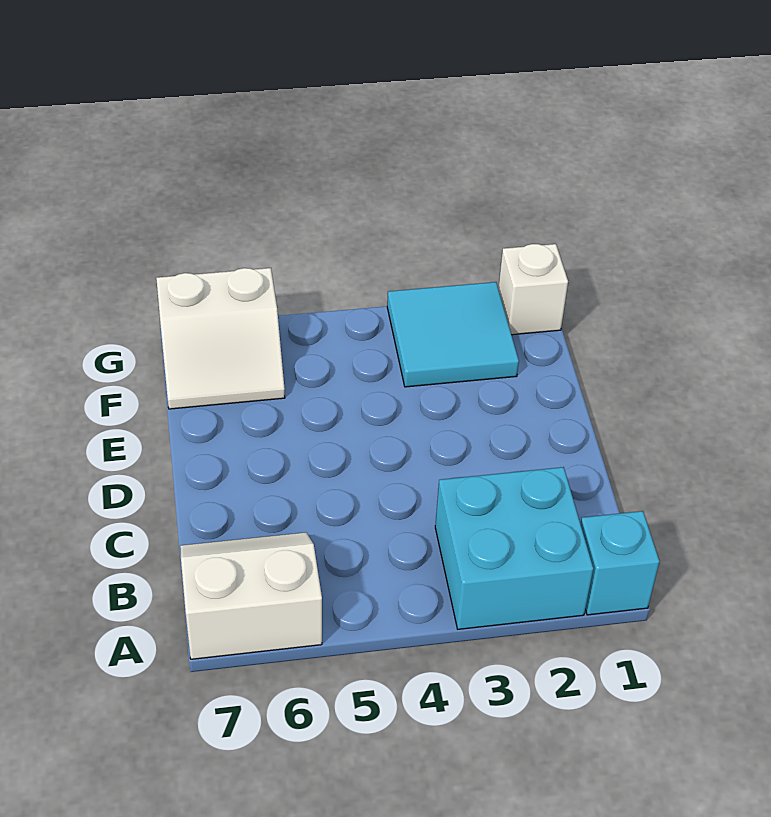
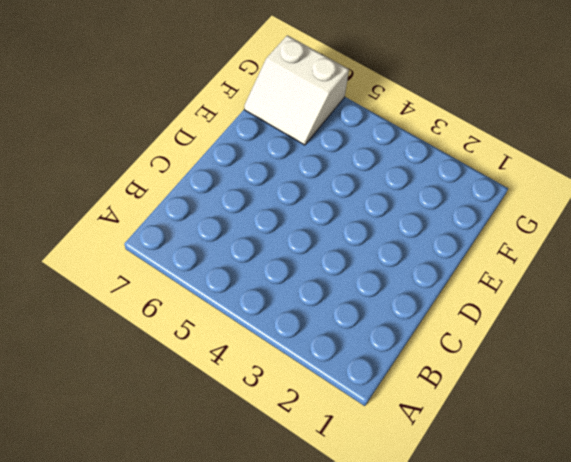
none -> cyan brick A1 level 1
none -> cyan brick A2:B3 level 1

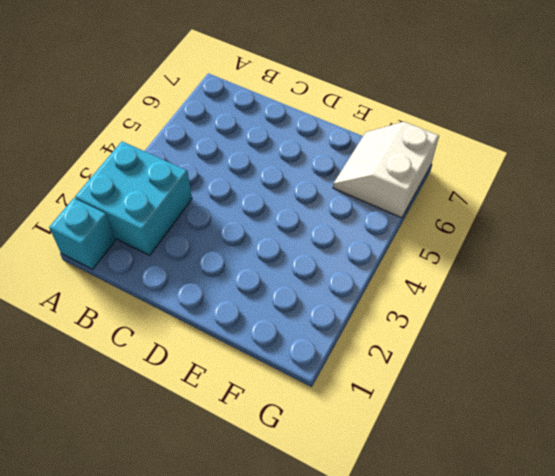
none -> white slope A6:B7 level 1 top A
none -> cyan tile F2:G3 level 1

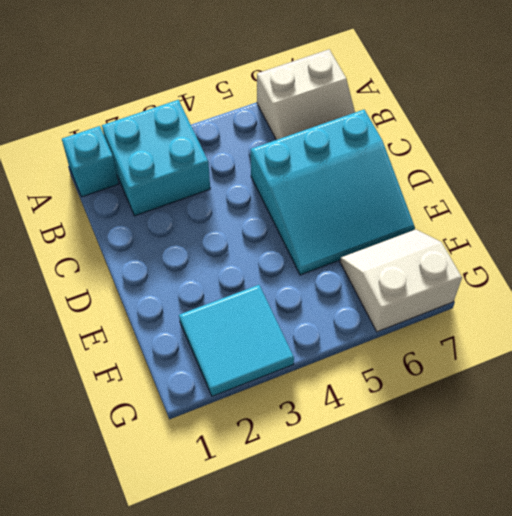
cyan slope C5:E7 level 1 top C -> none
none -> white brick G1 level 1

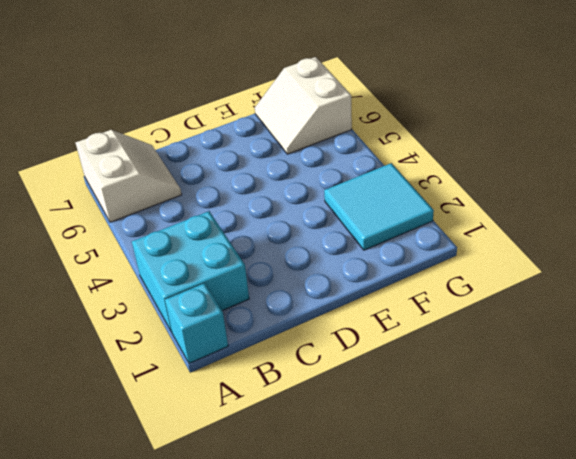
none -> white brick G1 level 1

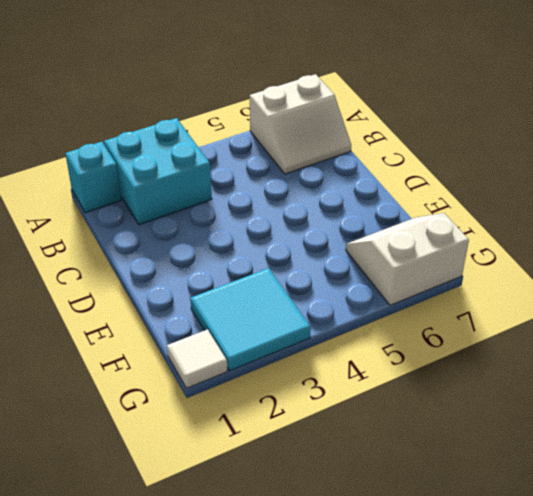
white tile G1 level 1 -> white brick G1 level 1

